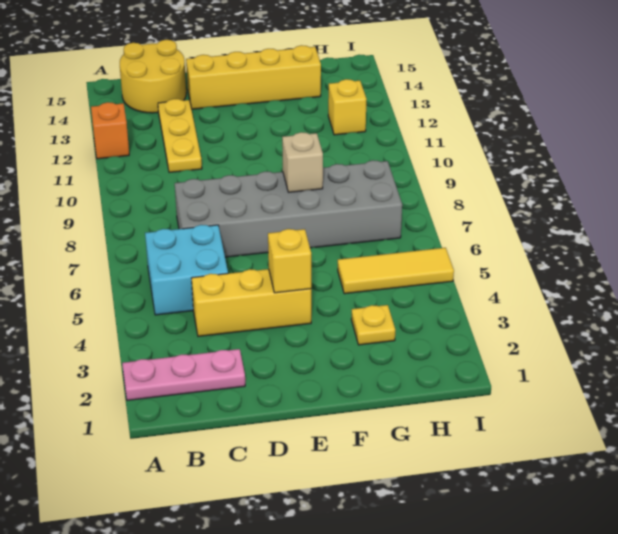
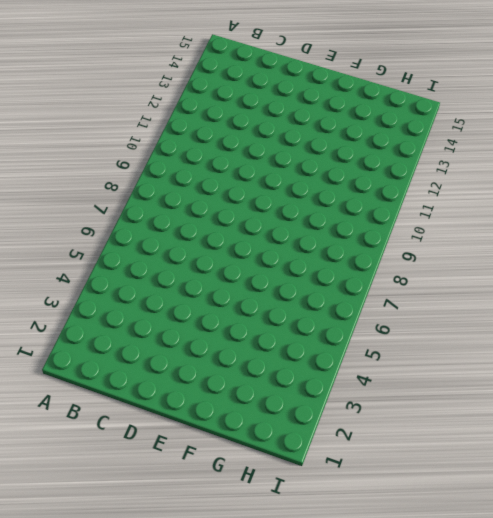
none -> pink plate A2:C2 level 1
none -> orange brick A12 level 1
none -> cyan brick B5:C6 level 1

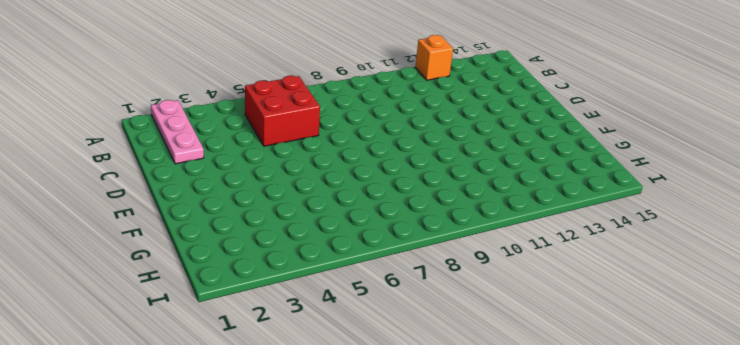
red brick B5:C6 level 1 -> cyan brick B5:C6 level 1
none -> yellow round brick B14:C15 level 1
none -> yellow brick C4:E4 level 1
none -> grey brick C7:H8 level 1

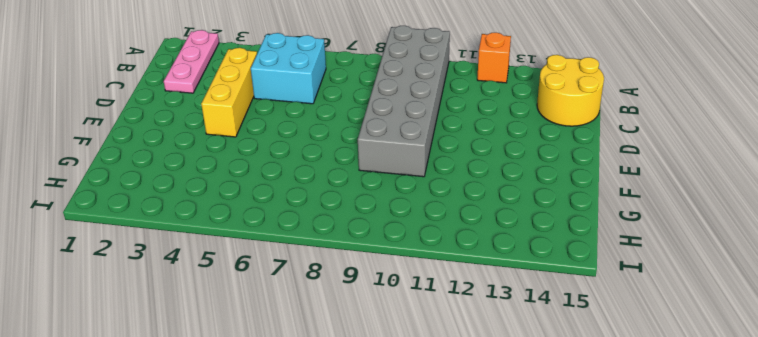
grey brick A9:F10 level 1 -> grey brick C7:H8 level 1
none -> yellow plate C11:C13 level 1
none -> yellow brick D14:G14 level 1
none -> yellow plate G3 level 1

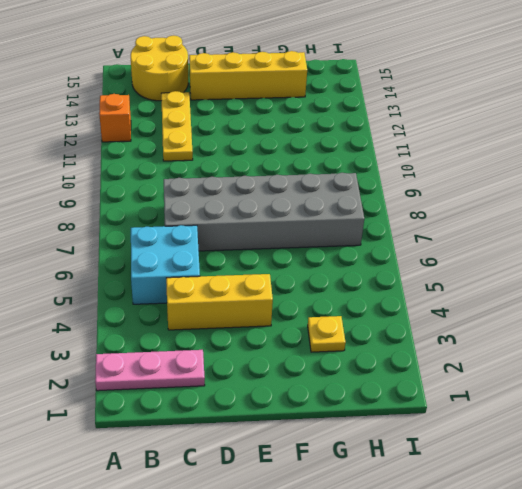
none -> yellow tile G5:I5 level 1
none -> yellow brick H12 level 1
none -> yellow brick E4 level 2

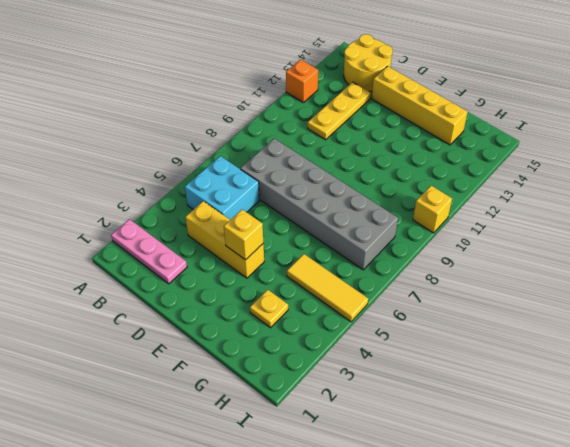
yellow brick I10 level 1 -> yellow brick H12 level 1
none -> tan brick F8 level 2

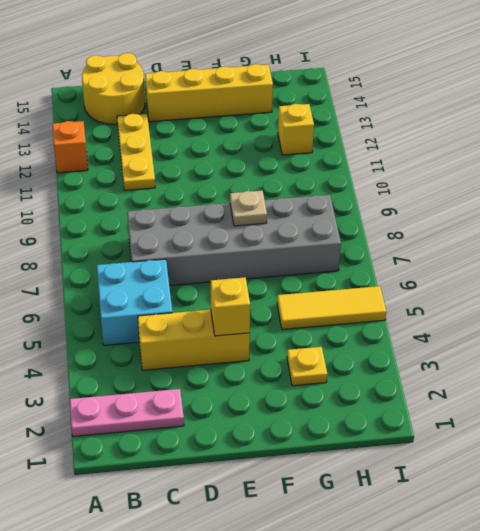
tan plate F8 level 2 -> tan brick F8 level 2

